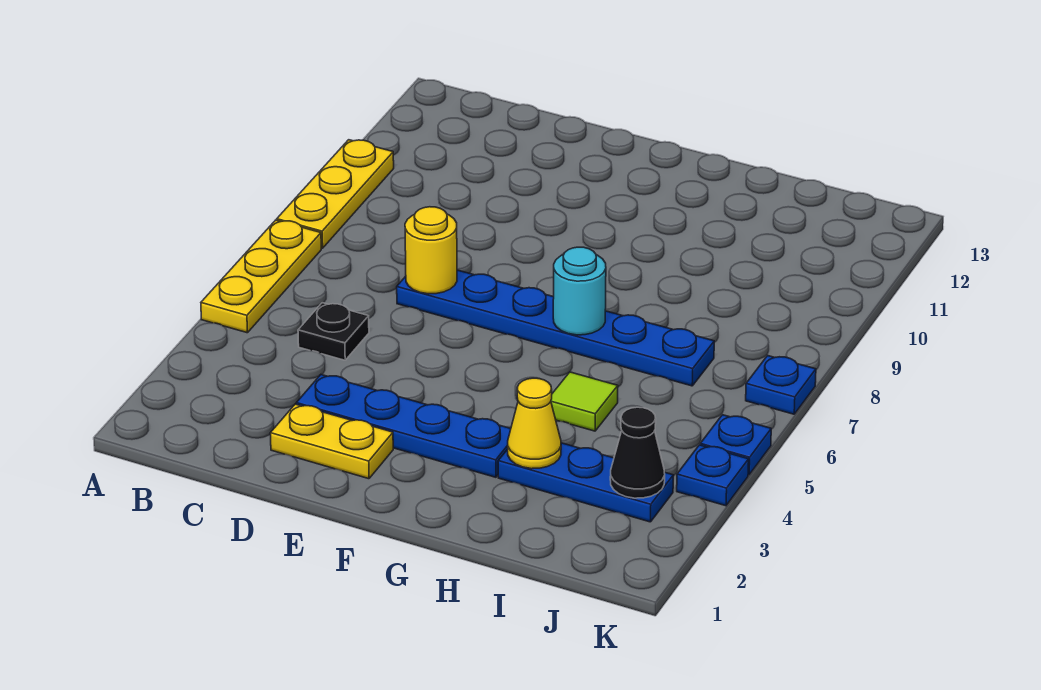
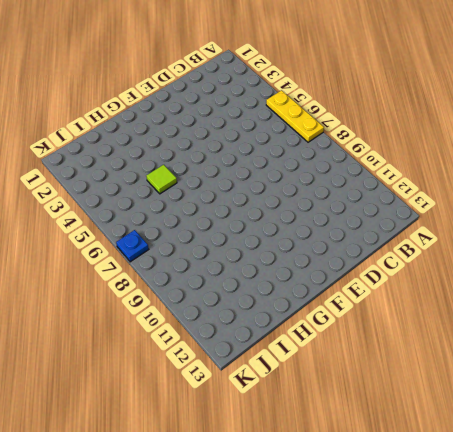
none -> yellow plate A8:A10 level 1
none -> black plate C5 level 1
none -> yellow plate D2:E2 level 1

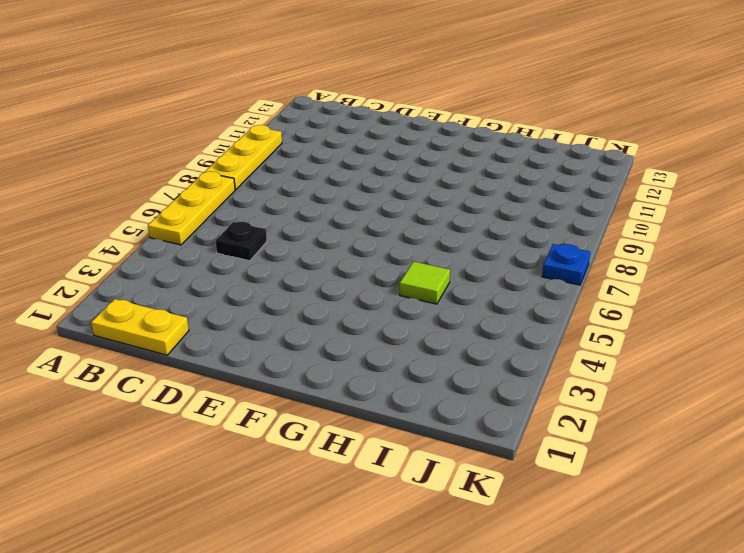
yellow plate B1:C1 level 1 -> yellow plate D2:E2 level 1
none -> blue plate D3:G3 level 1
none -> blue plate D7:I7 level 1
none -> blue plate H3:J3 level 1

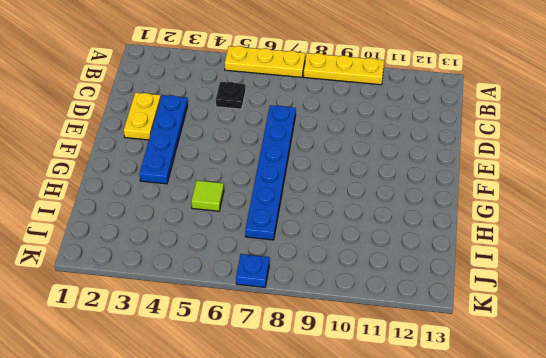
none -> blue plate H3:J3 level 1
none -> blue plate K4 level 1
none -> blue plate K5 level 1

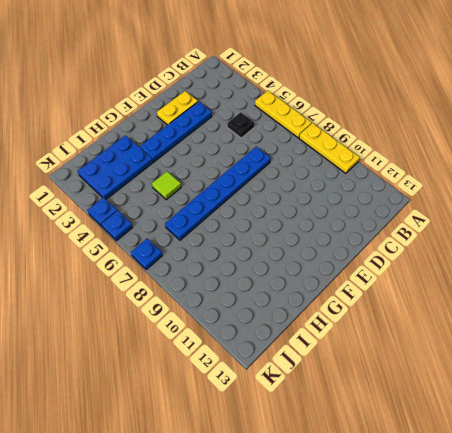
blue plate H2:J3 level 1 -> blue plate H3:J3 level 1
none -> yellow round brick D7 level 2
none -> cyan round brick G7 level 2
none -> yellow cone H3 level 2

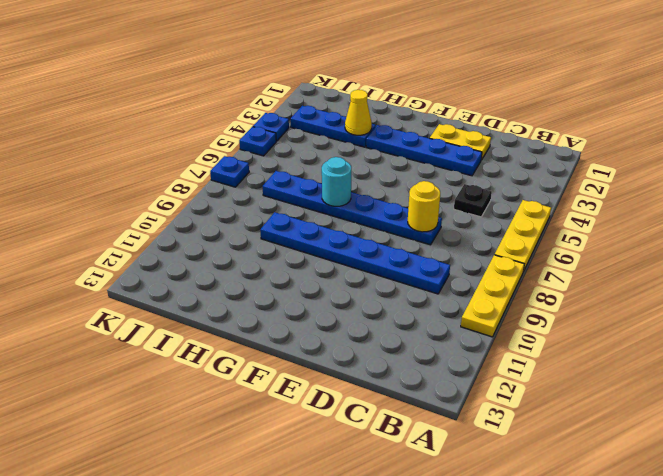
blue plate C9:H9 level 1 -> none
none -> lime tile H5 level 1
none -> black cone J3 level 2

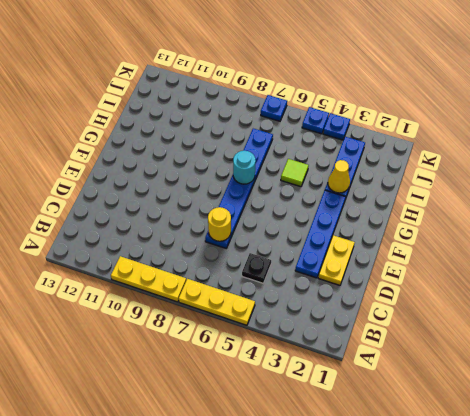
none -> black cone J3 level 2

